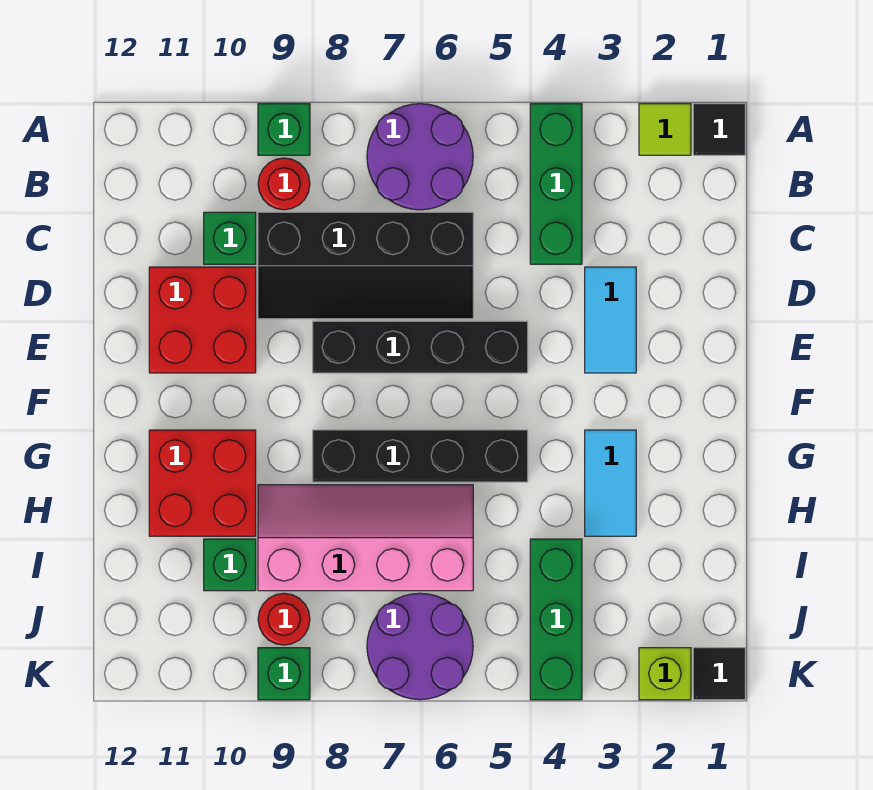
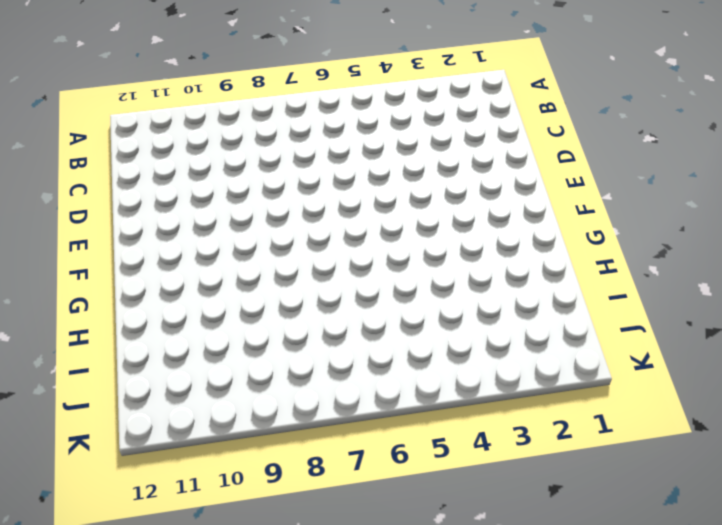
none -> black tile A1 level 1
none -> lime tile A2 level 1
none -> green brick A4:C4 level 1

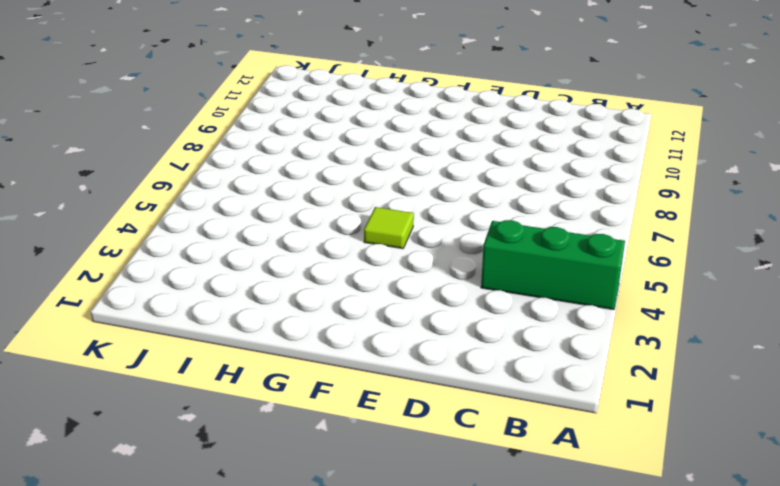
lime tile F5 level 1 -> lime tile A2 level 1
none -> black tile A1 level 1
none -> purple round brick A6:B7 level 1
none -> green brick A9 level 1

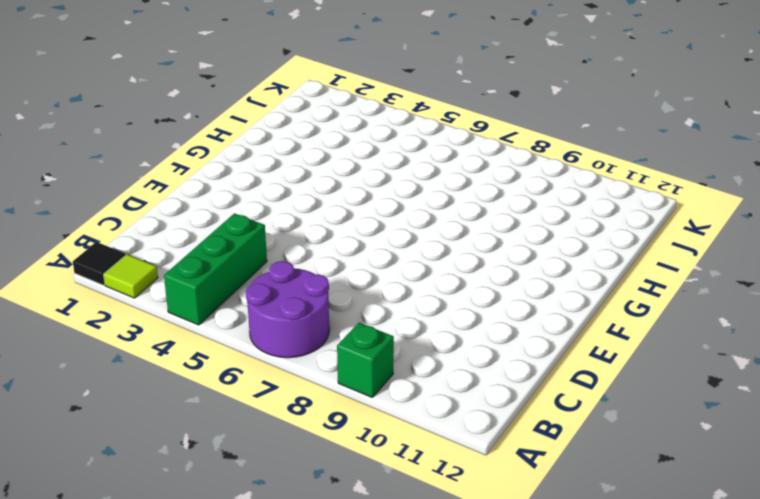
none -> red round brick B9 level 1
none -> black slope C6:D9 level 1 top C
none -> green brick C10 level 1

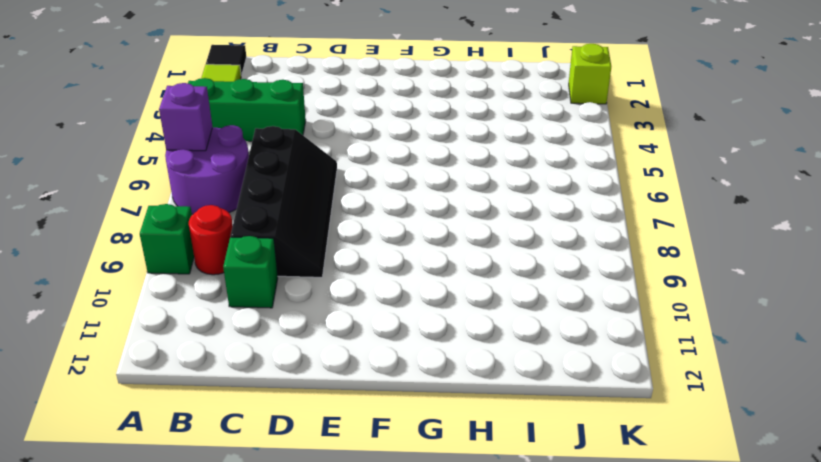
purple brick A6 level 2 -> none
none -> cyan tile D3:E3 level 1
none -> red brick D10:E11 level 1
none -> black brick E5:E8 level 1

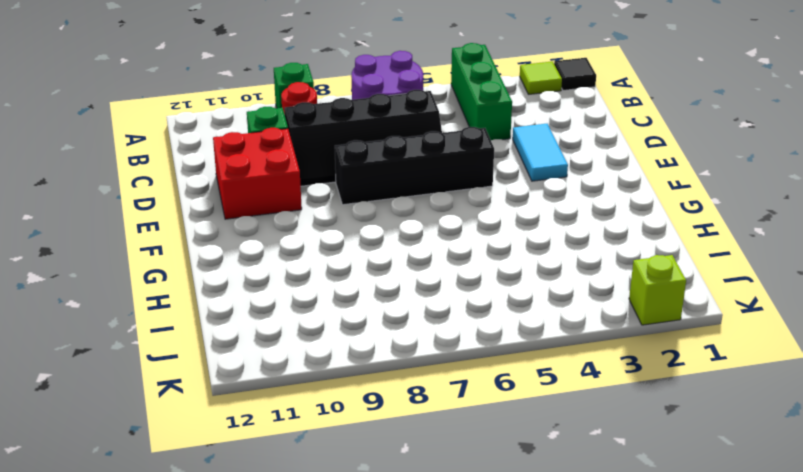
none -> cyan tile G3:H3 level 1
none -> black brick G5:G8 level 1
none -> red brick G10:H11 level 1

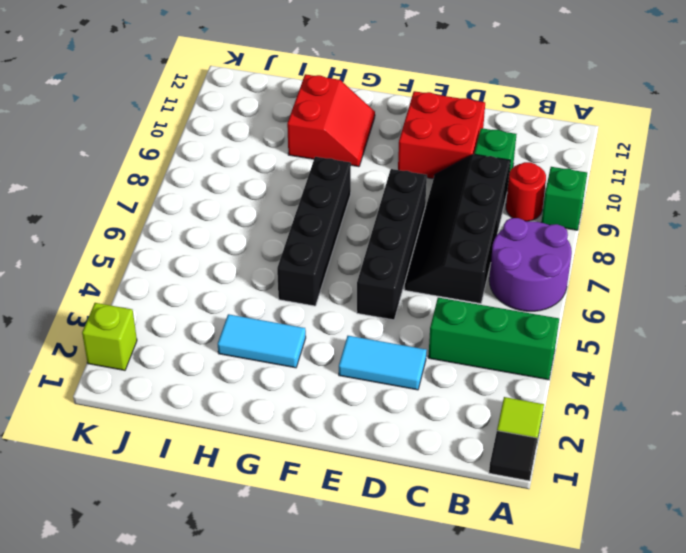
red slope G10:H11 level 1 top H -> red brick G10:H11 level 1
none -> pink slope H6:I9 level 1 top I
none -> green brick I4:K4 level 1
none -> green brick I10 level 1

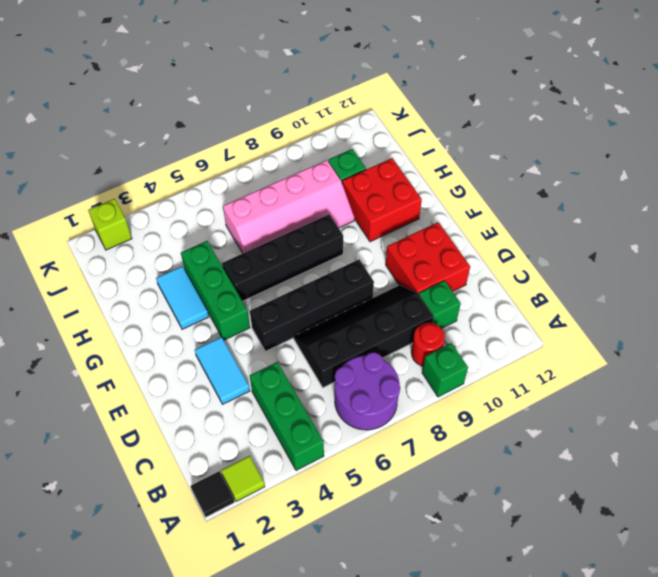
green brick F4:H4 level 1 -> green brick I4:K4 level 1
none -> purple round brick J6:K7 level 1
none -> red round brick J9 level 1
none -> black tile K1 level 1

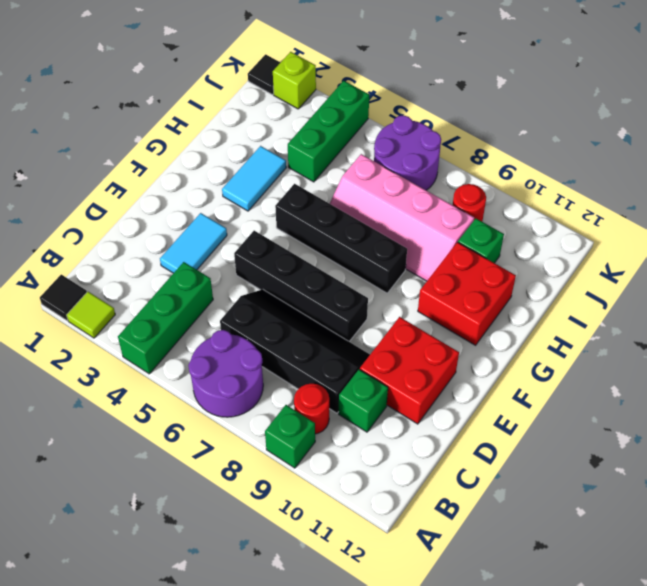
none -> green brick K9 level 1

